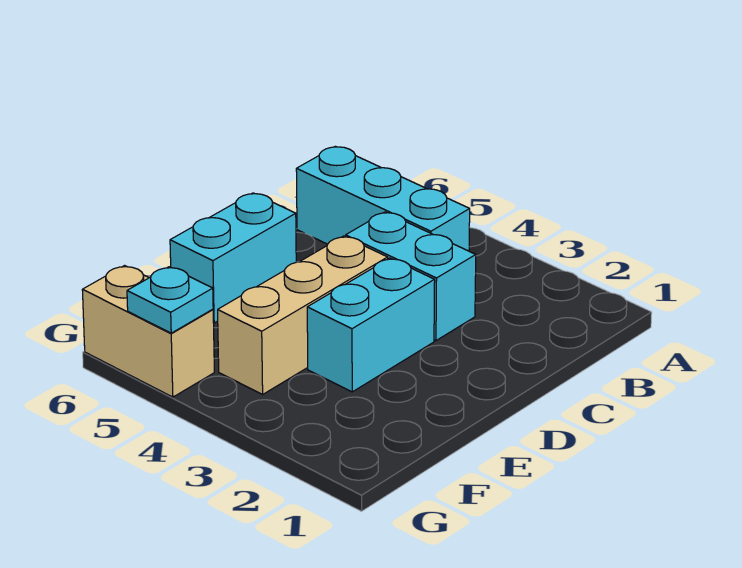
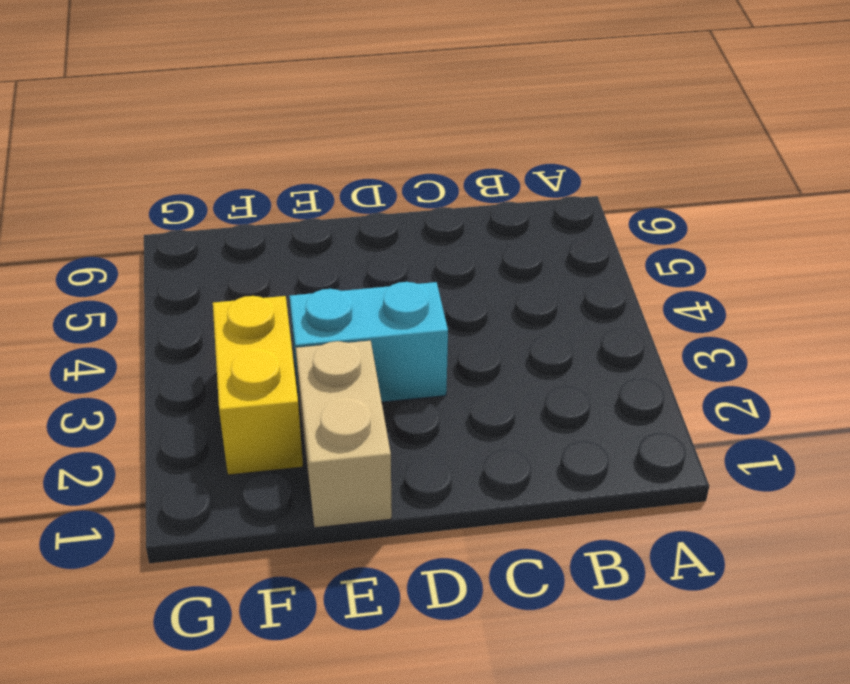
tan brick E1:E2 level 1 -> tan brick G5:G6 level 1
yellow brick F2:F3 level 1 -> none
none -> cyan brick B4:B6 level 1
none -> cyan brick C3:C4 level 1

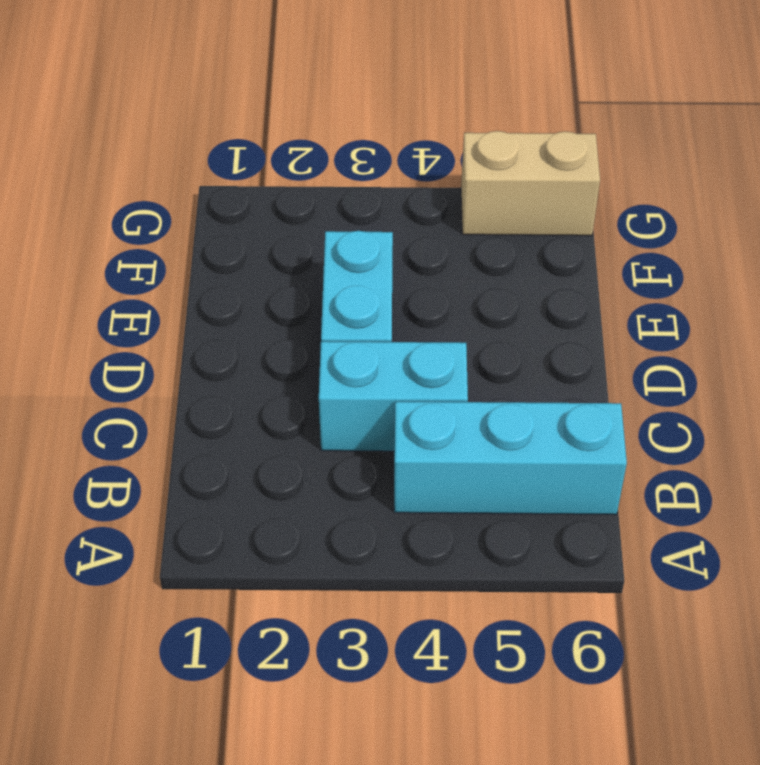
none -> tan brick D4:F4 level 1
none -> cyan brick D6:E6 level 1

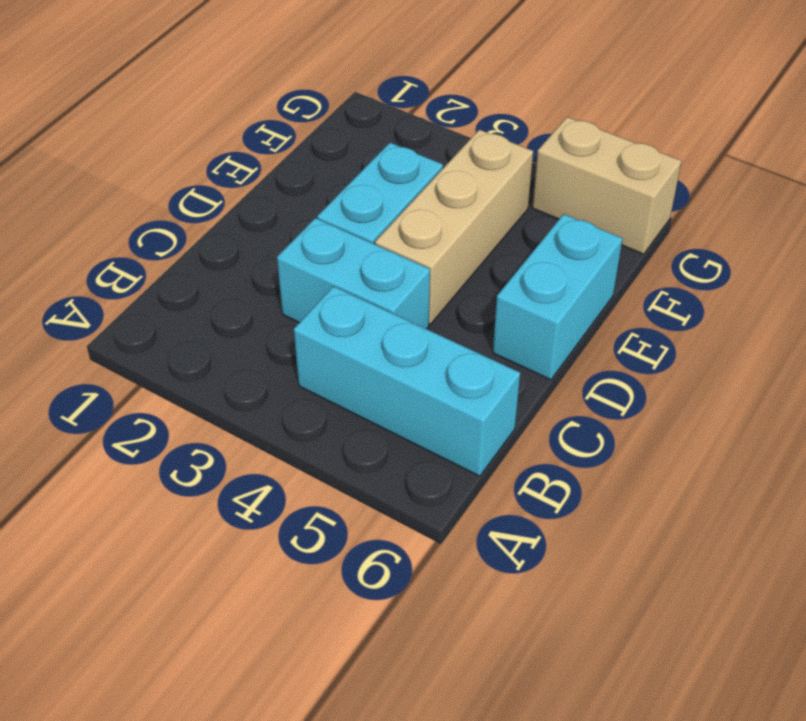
none -> cyan plate G5 level 2

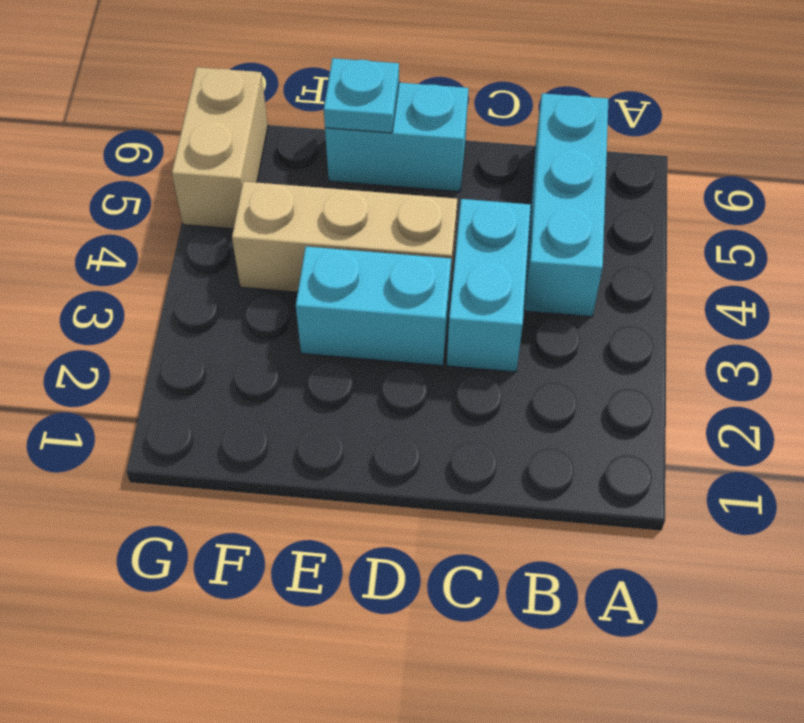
cyan plate E6 level 2 -> cyan plate G5 level 2

